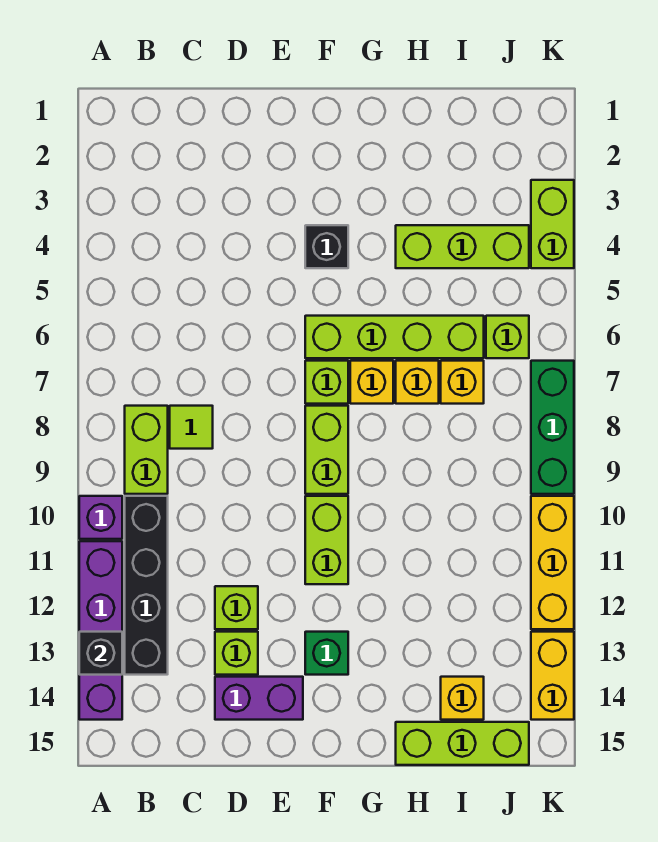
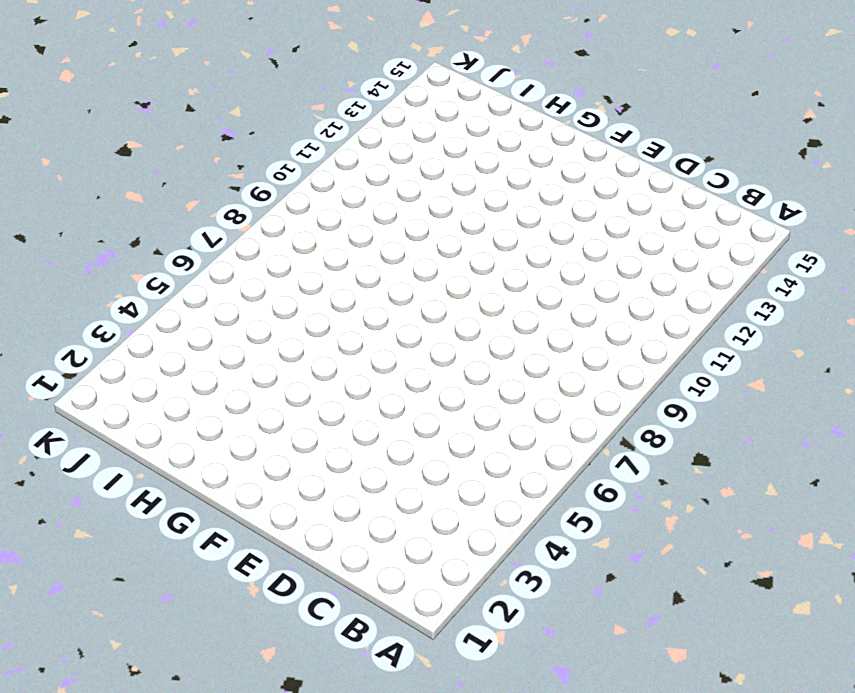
none -> purple brick A10 level 1
none -> purple brick A11:A14 level 1
none -> lime brick B8:B9 level 1

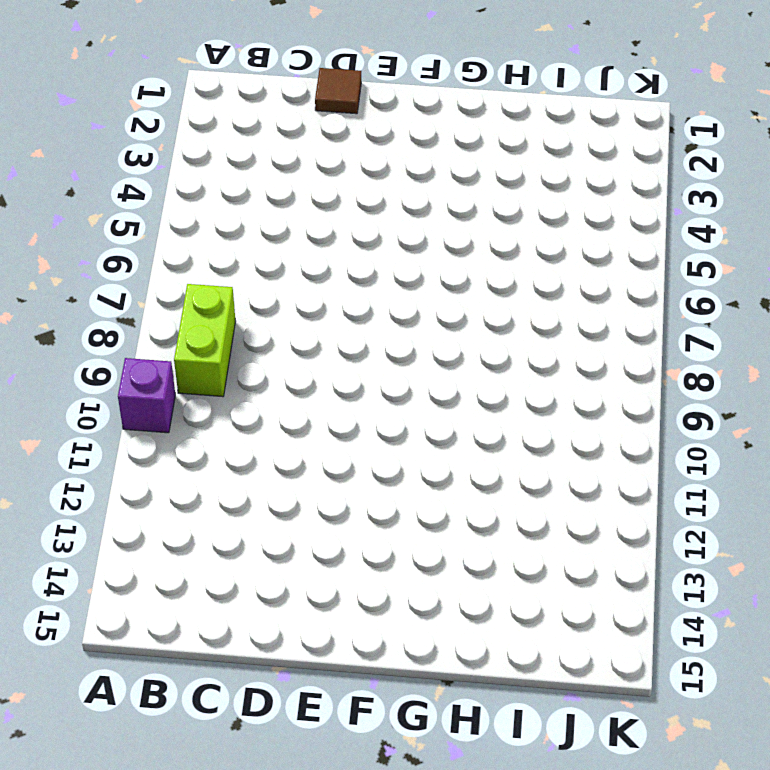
brown tile D1 level 1 -> none
none -> purple brick A11:A14 level 1
none -> black brick B10:B13 level 1
none -> lime tile C8 level 1

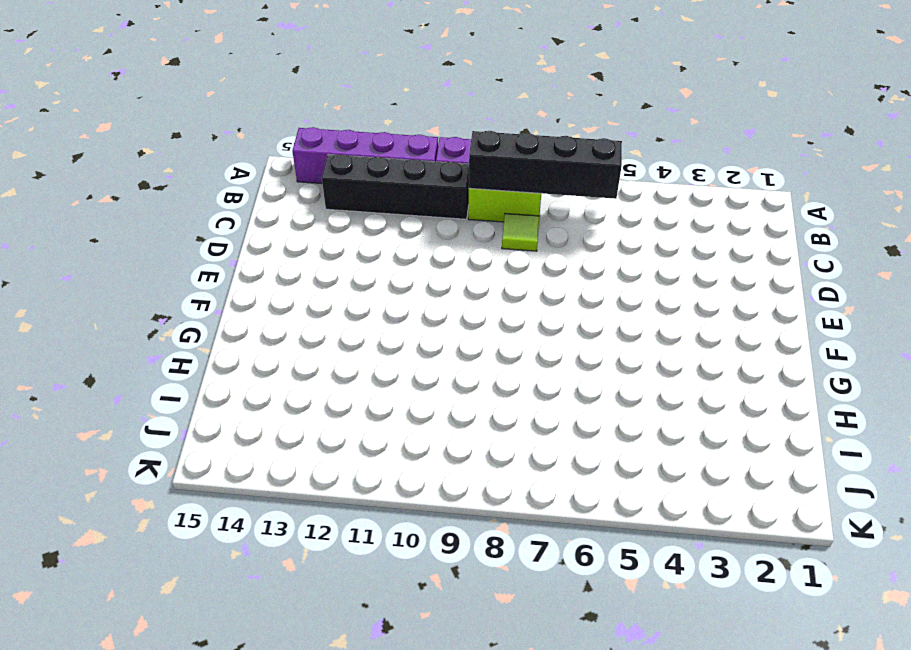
black brick B6:B9 level 2 -> none
none -> lime brick D12 level 1
none -> lime brick D13 level 1
none -> purple brick D14:E14 level 1

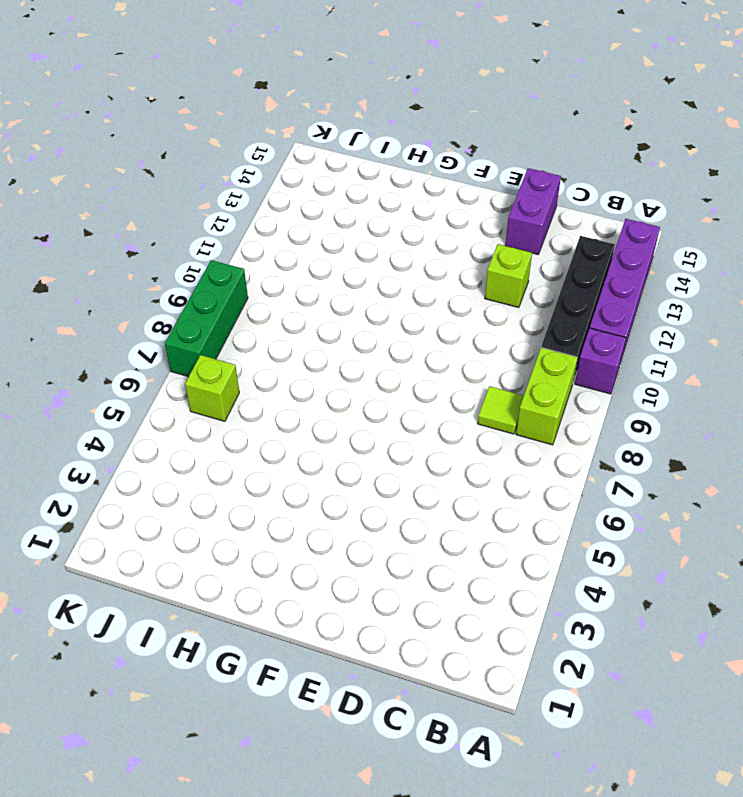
purple brick D14:D15 level 1 -> purple brick D14:E14 level 1
none -> lime brick D13 level 1
none -> black brick F4 level 1
none -> lime brick F6:I6 level 1

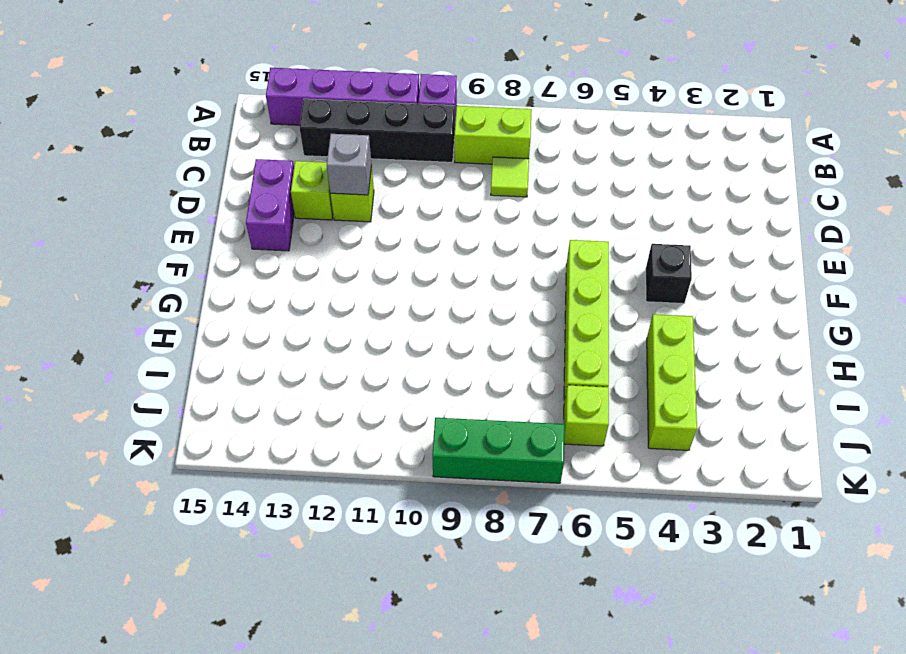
grey brick D12 level 2 -> none
none -> lime brick F7 level 1
none -> lime brick F8:F9 level 1
none -> lime brick F10:F11 level 1

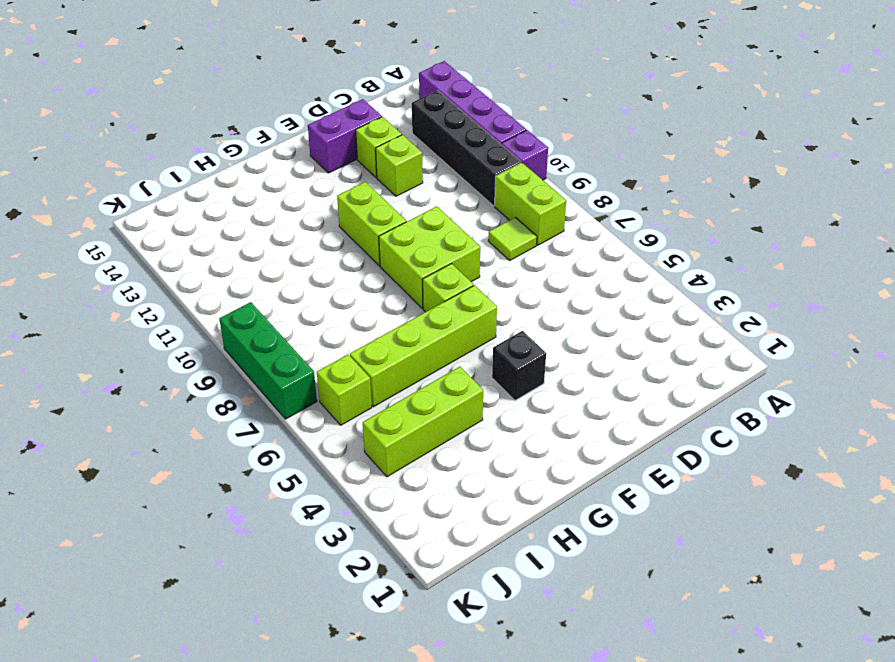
lime brick E8:F9 level 1 -> lime brick F8:F9 level 1
none -> green brick F13 level 1
none -> yellow brick G7 level 1
none -> yellow brick H7 level 1

